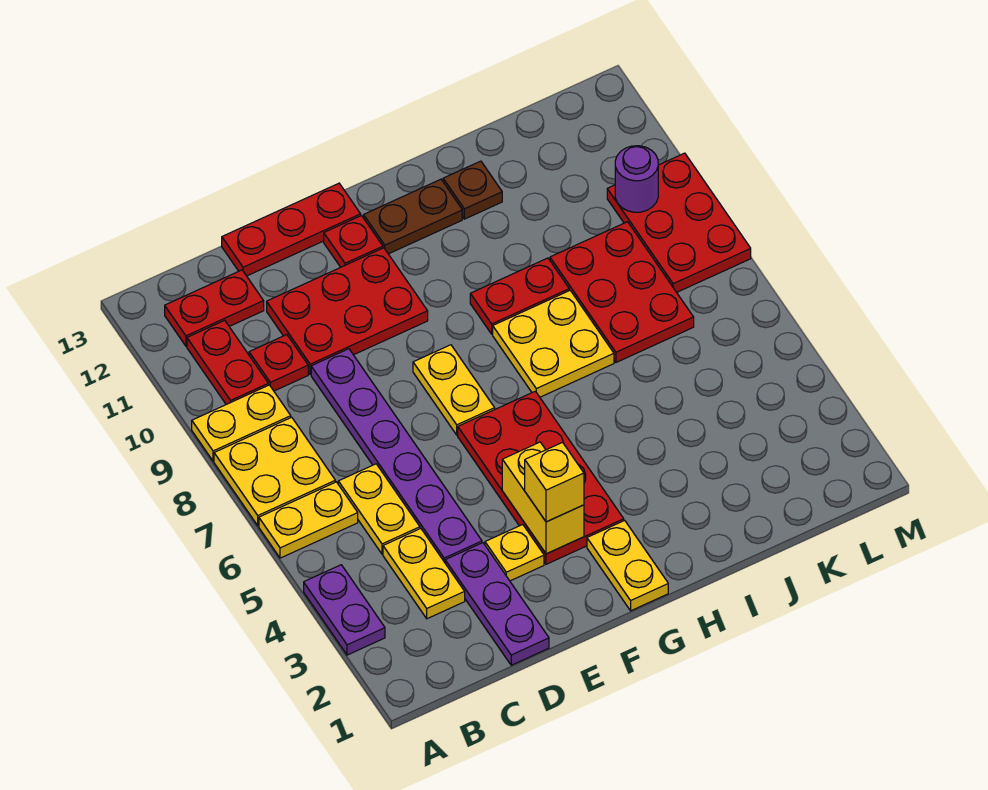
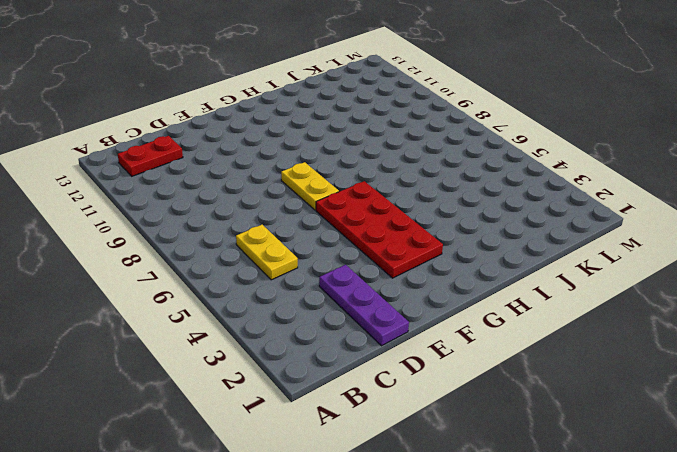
none -> purple plate A3:A4 level 1
none -> yellow plate A6:B6 level 1
none -> yellow plate A7:B8 level 1

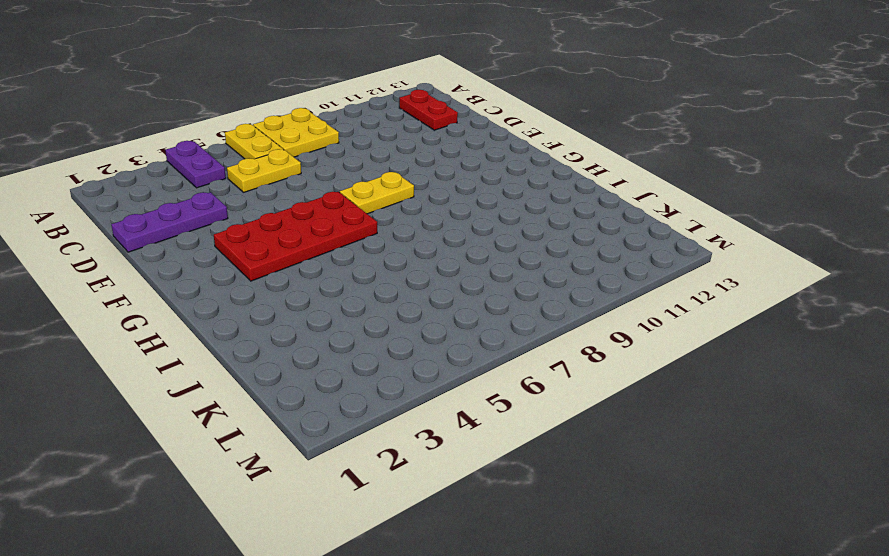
purple plate A4:B4 level 1 -> purple plate A3:A4 level 1
none -> yellow plate A9:B9 level 1
none -> red plate B10:B11 level 1
none -> yellow plate C3:C4 level 1

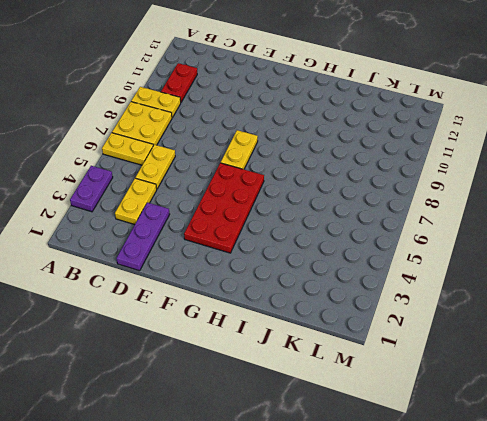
none -> red plate B12:C12 level 1
none -> red plate C10 level 1
none -> purple plate D4:D9 level 1

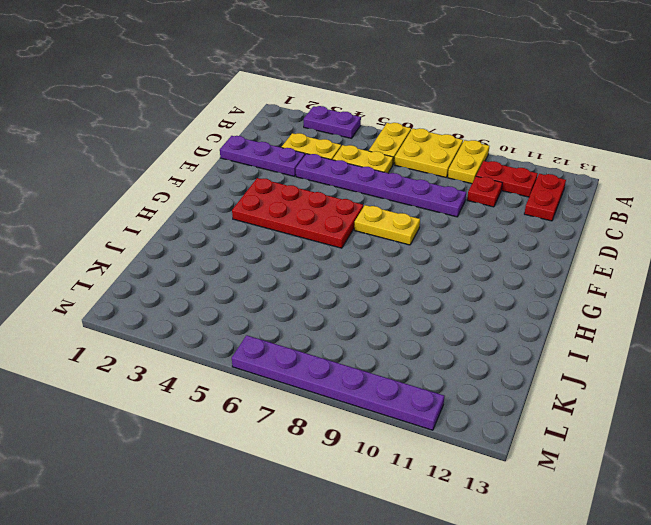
purple plate M6:M11 level 1 -> red plate L8:M10 level 1
none -> red plate D10:F11 level 1
none -> red plate D13:F13 level 1
none -> yellow plate E3 level 1

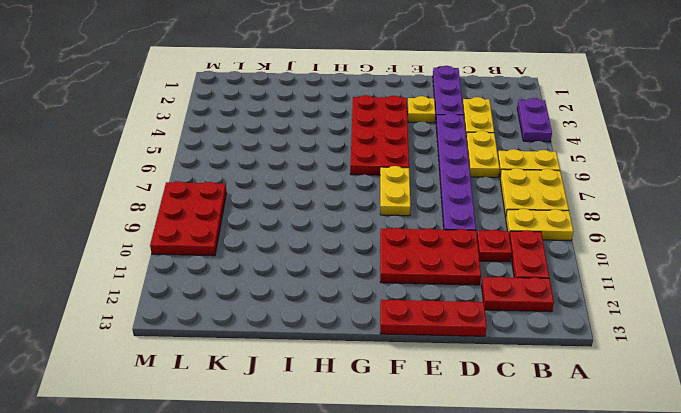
none -> red plate F12 level 1
none -> yellow plate G1:G2 level 1
none -> brown plate G12:H12 level 1

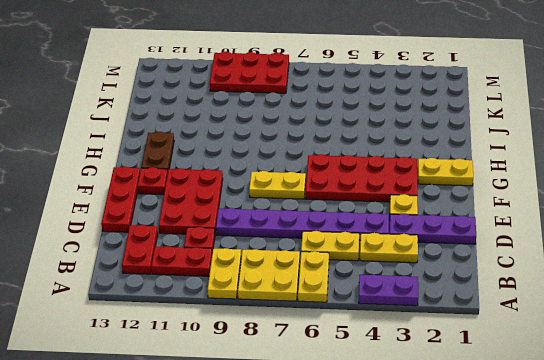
none -> yellow plate H7:I8 level 1
none -> red plate H9:I9 level 1
none -> brown plate I12 level 1

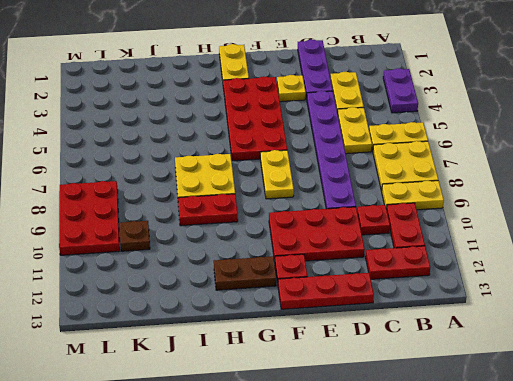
brown plate K10 level 1 -> brown plate I12 level 1
none -> red plate J7:K9 level 1
none -> yellow brick F3:F4 level 2
none -> purple round brick L10 level 2

